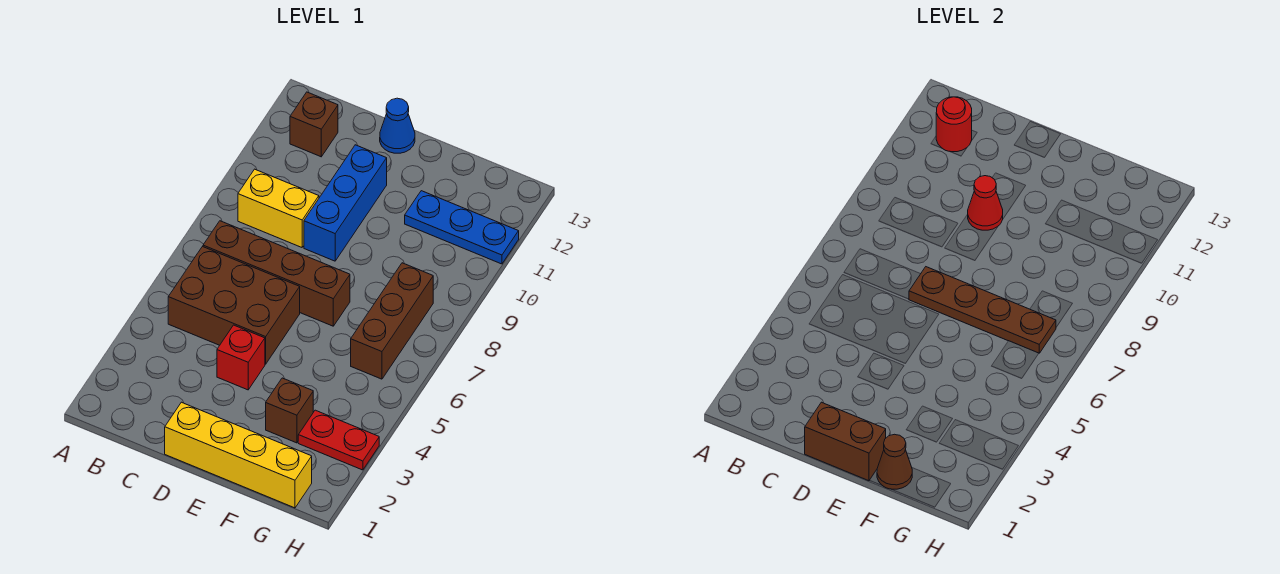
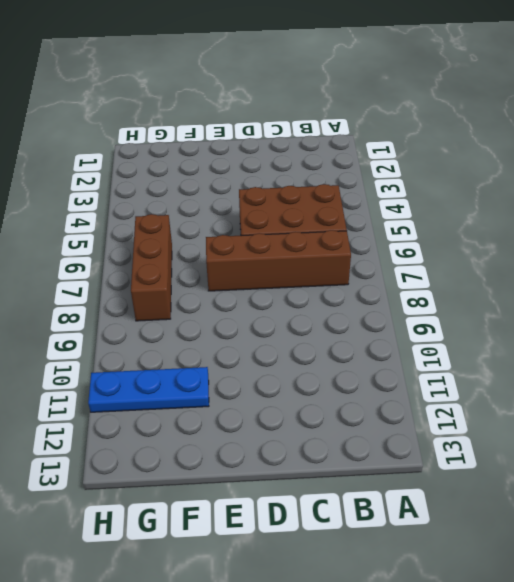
none -> yellow brick B9:C9 level 1
none -> brown brick B12 level 1
none -> yellow brick D1:G1 level 1

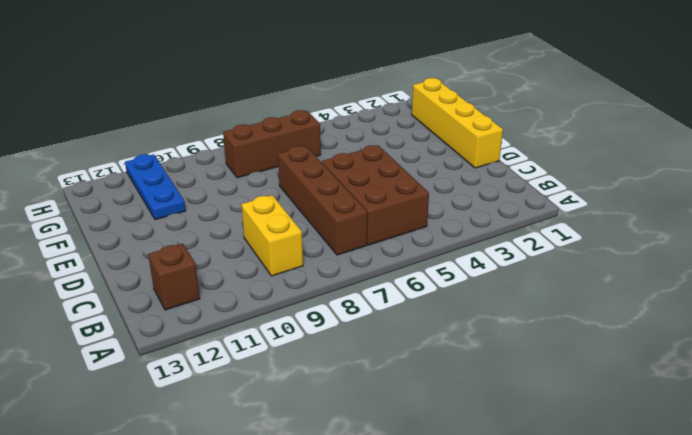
none -> red brick D4 level 1
none -> blue brick D9:D11 level 1
none -> blue cone D13 level 1

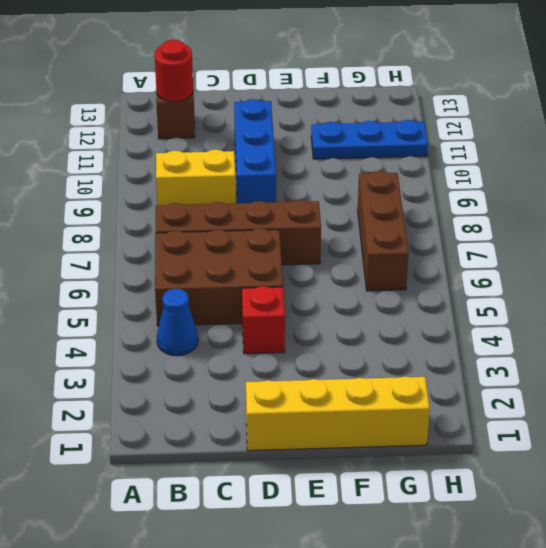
blue cone B4 level 1 -> blue cone D13 level 1
none -> brown brick F3 level 1
none -> red plate G3:H3 level 1
none -> brown brick D1:E1 level 2

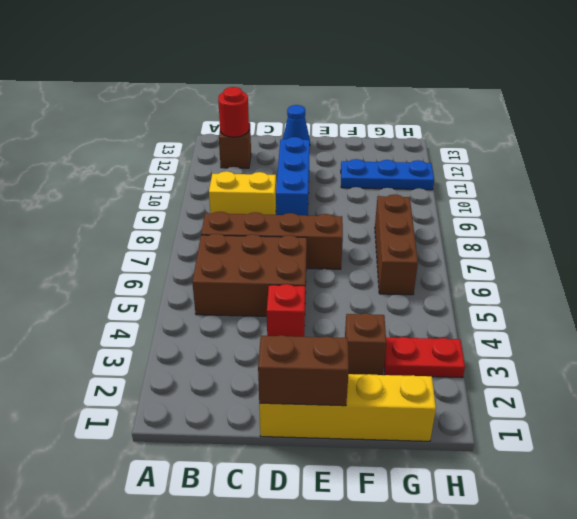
none -> brown plate D7:G7 level 2
none -> red cone D10 level 2
none -> brown cone F1 level 2

